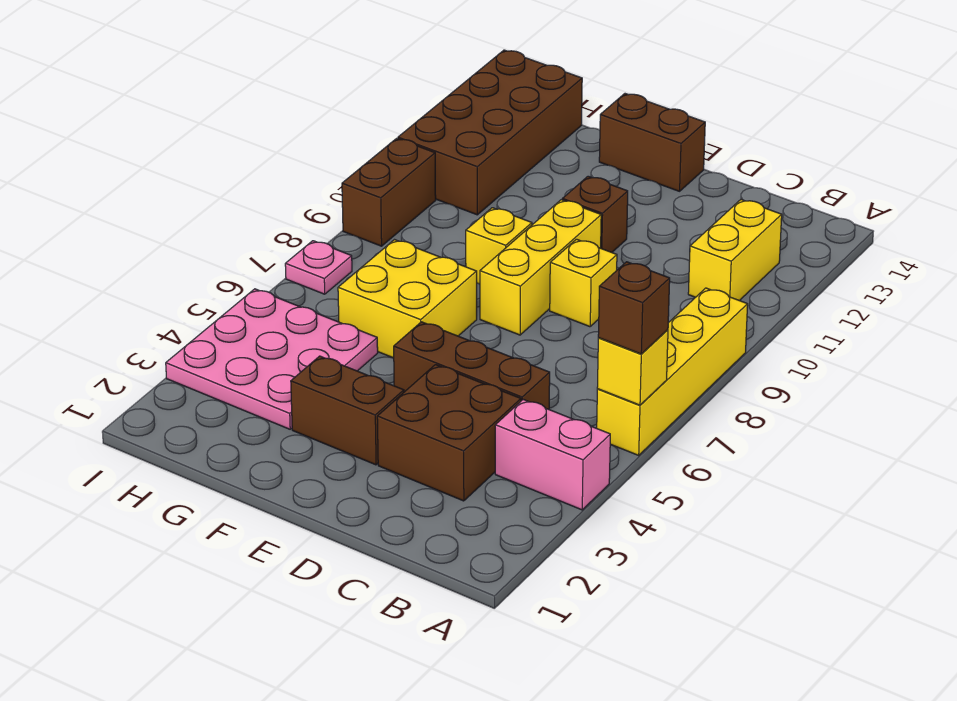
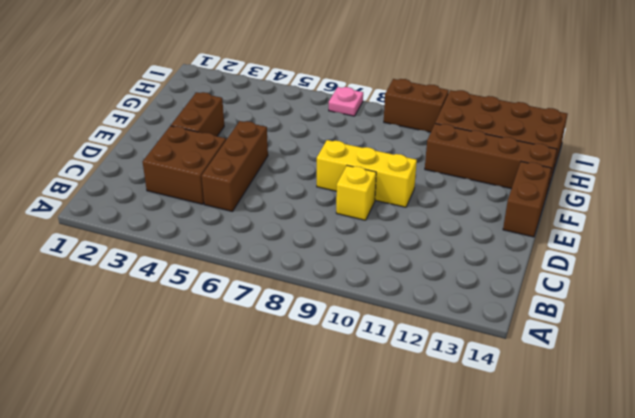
brown brick G11:G14 level 1 -> none
none -> pink brick A4:B4 level 1
none -> yellow brick A6:A9 level 1
none -> yellow brick B11:B12 level 1

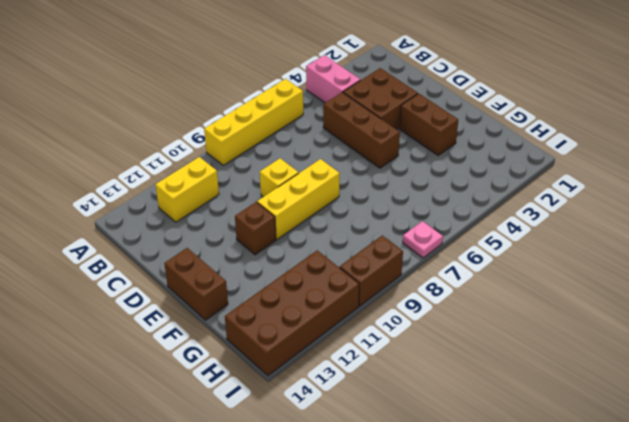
none -> yellow brick F6:G7 level 1
none -> yellow brick F9 level 1
none -> pink plate G3:I5 level 1

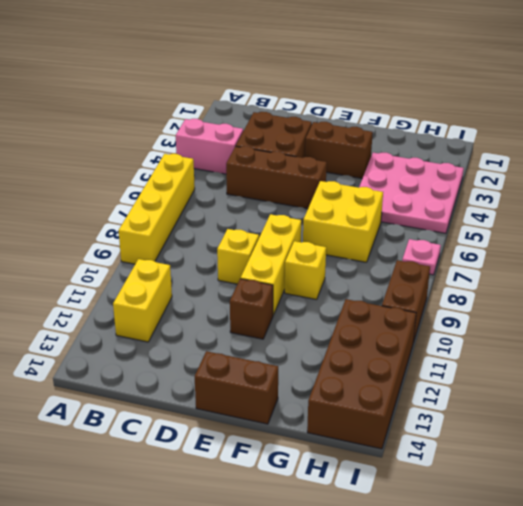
none -> yellow brick A6 level 2
none -> brown brick A6 level 3

